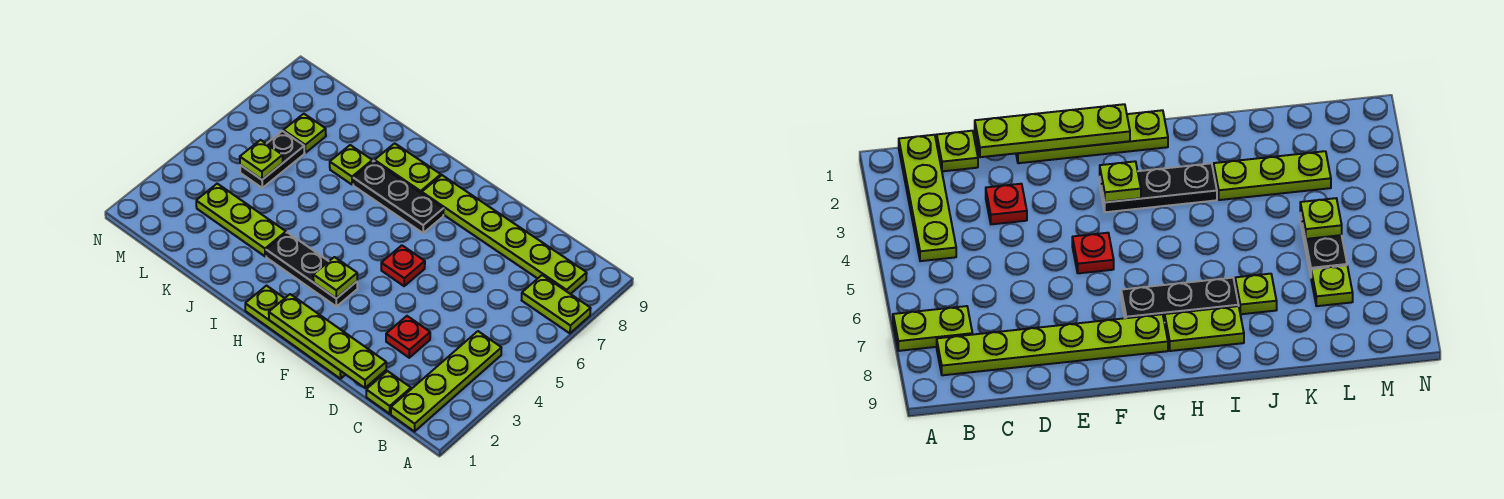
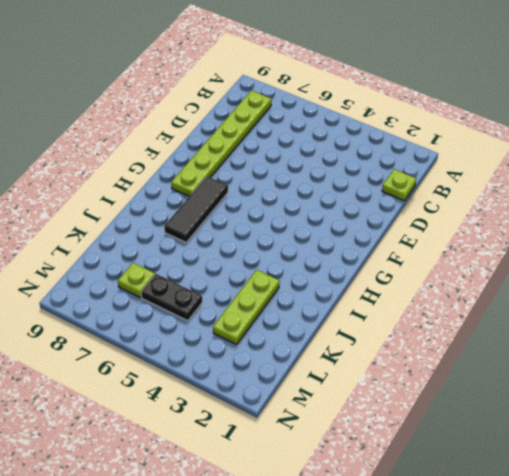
black tile G7:I7 level 1 -> black plate G7:I7 level 1
none -> lime plate A7:B7 level 1
none -> lime plate B1:B4 level 1
none -> red plate D3 level 1

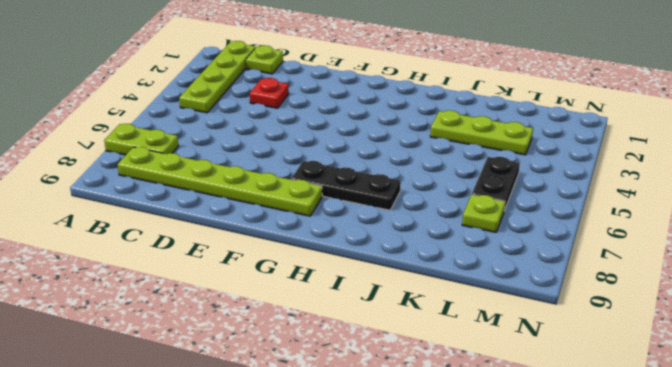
none -> lime plate E1:H1 level 1
none -> red plate F5 level 1
none -> black plate G3:I3 level 1

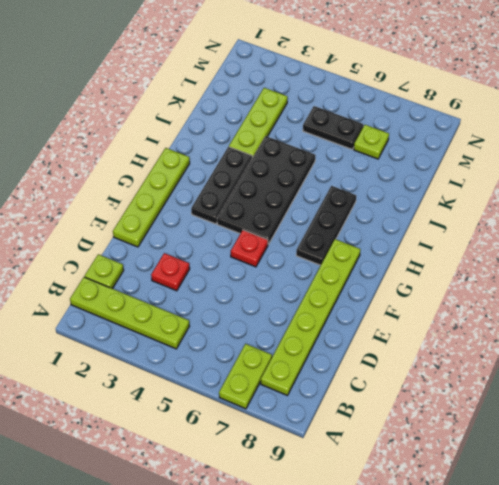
black plate G4:J5 level 1 -> none
none -> lime plate H8:I8 level 1
none -> lime plate J7 level 1
none -> lime plate D1:G1 level 2

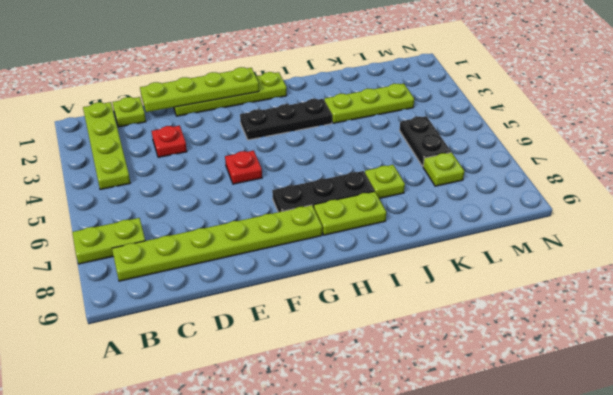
none -> lime plate G3 level 2
none -> lime plate L5 level 2

